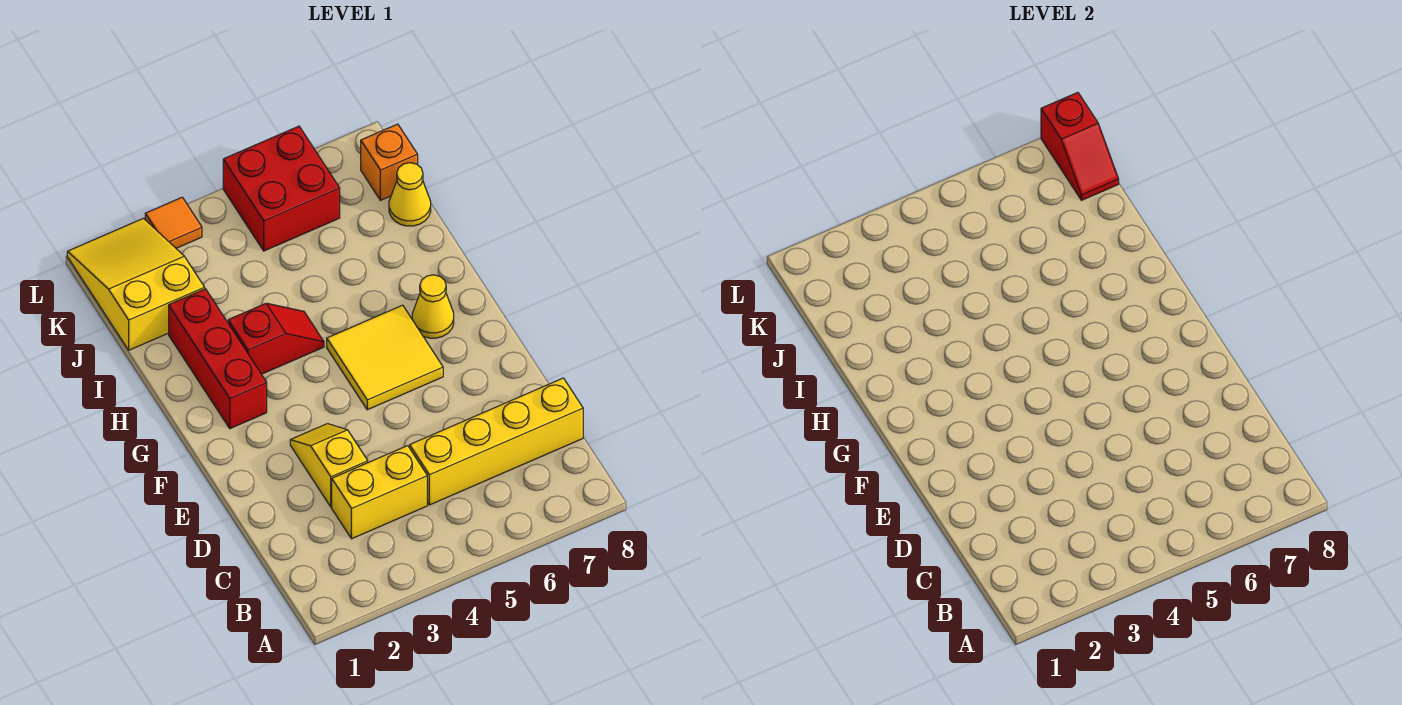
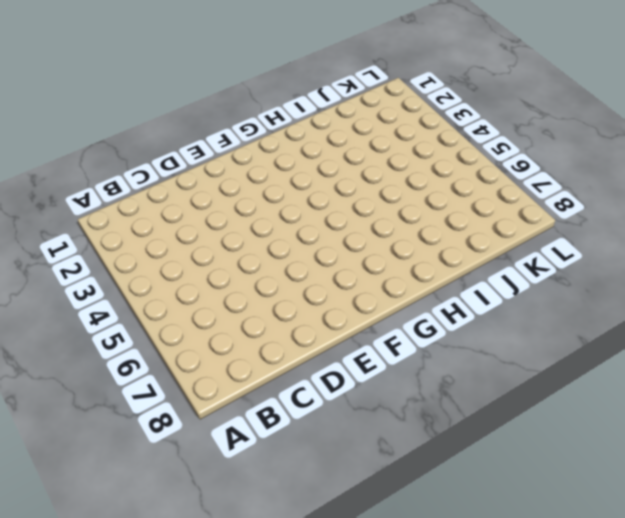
none -> yellow brick C3:C4 level 1
none -> yellow brick C5:C8 level 1
none -> yellow slope D3:E3 level 1 top D

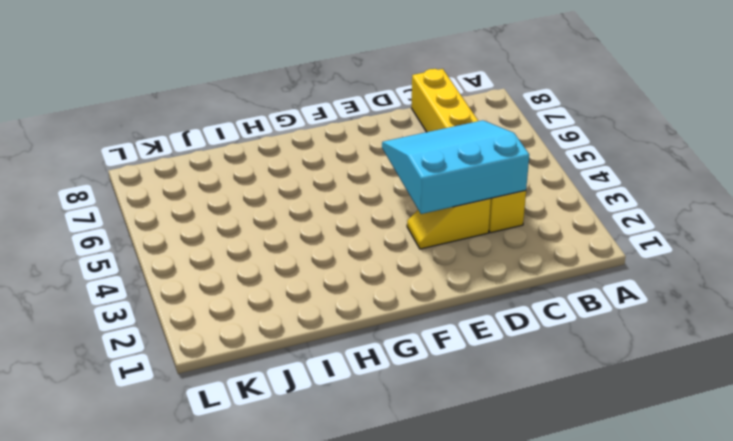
cyan slope C3:E5 level 2 top 3 -> none
none -> yellow tile F5:G6 level 1
none -> red brick G2:I2 level 1
none -> yellow cone G7 level 1

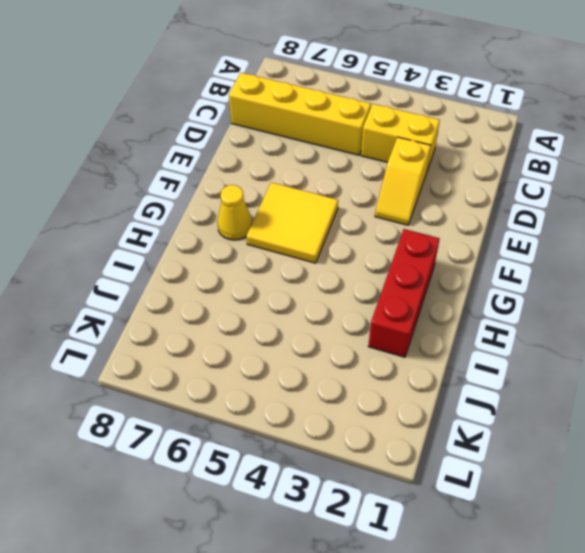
none -> red slope H3:H4 level 1 top 3
none -> yellow slope J1:L2 level 1 top J
none -> yellow cone J8 level 1

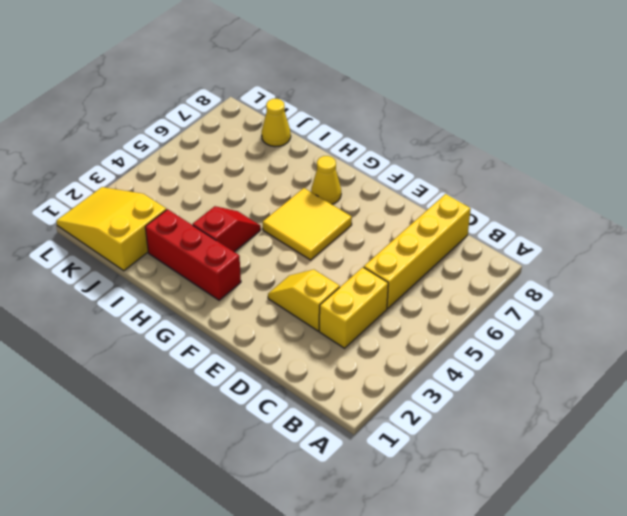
none -> red brick K5:L6 level 1
none -> orange brick K8 level 1
none -> orange tile L3 level 1

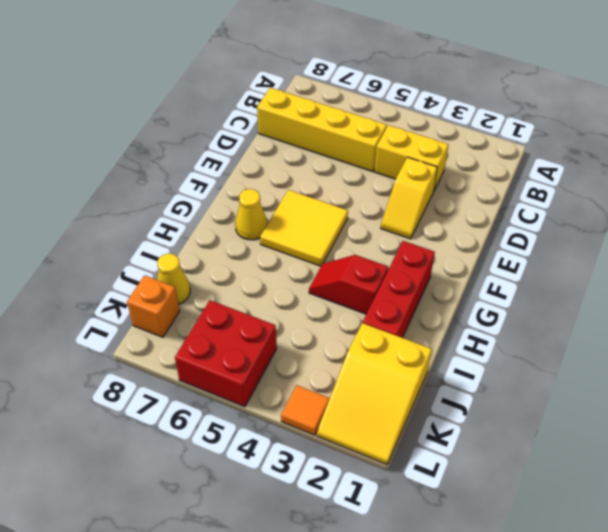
none -> red slope K8:L8 level 2 top L

